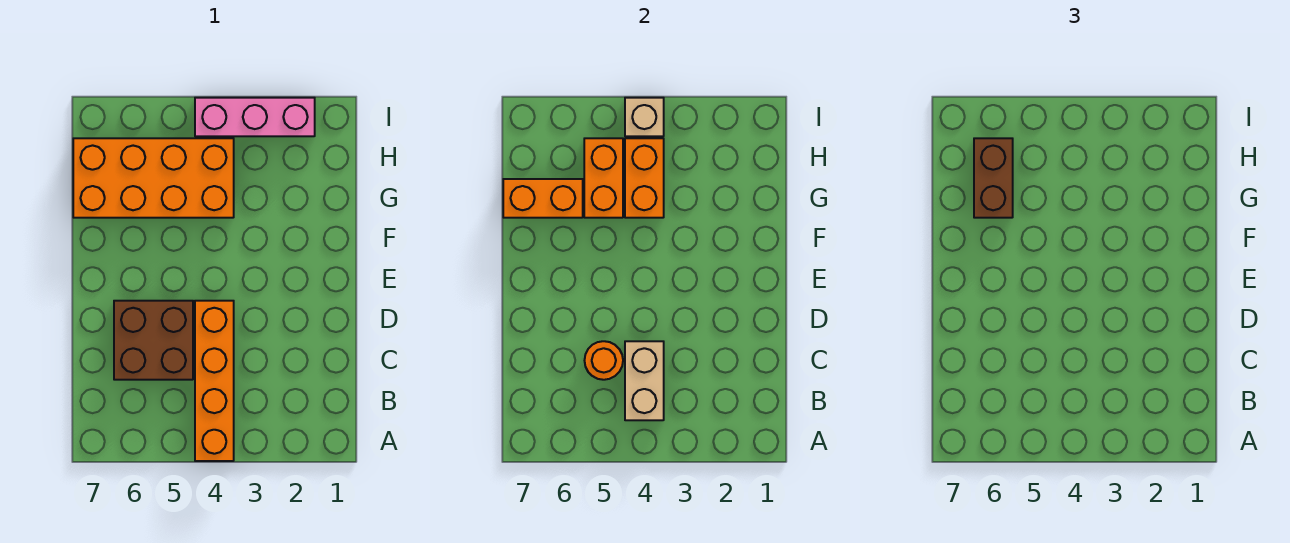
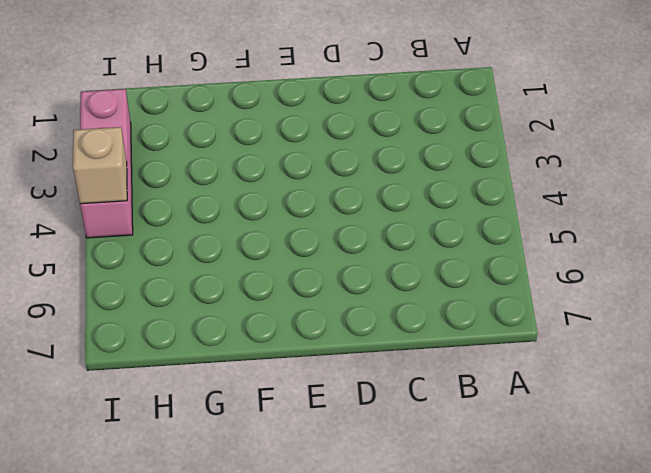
none -> orange brick A4:D4 level 1
none -> brown brick C5:D6 level 1

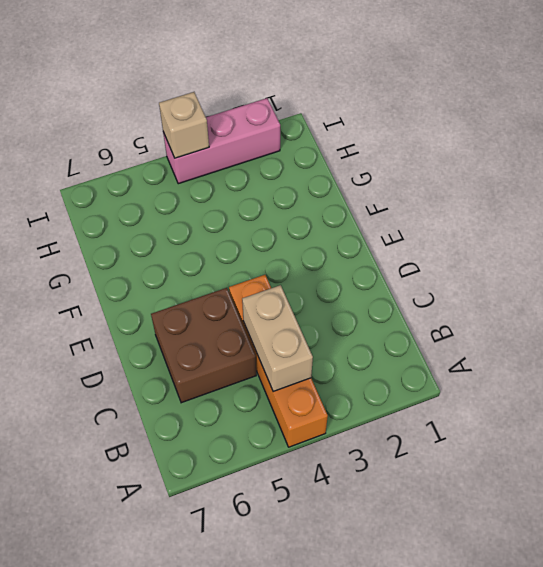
none -> orange brick G4:H7 level 1
none -> orange round brick C5 level 2

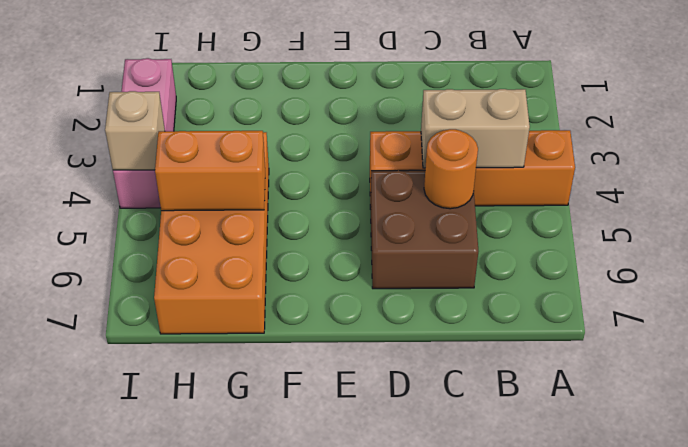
none -> orange brick G4:H4 level 2
none -> orange brick G6:G7 level 2

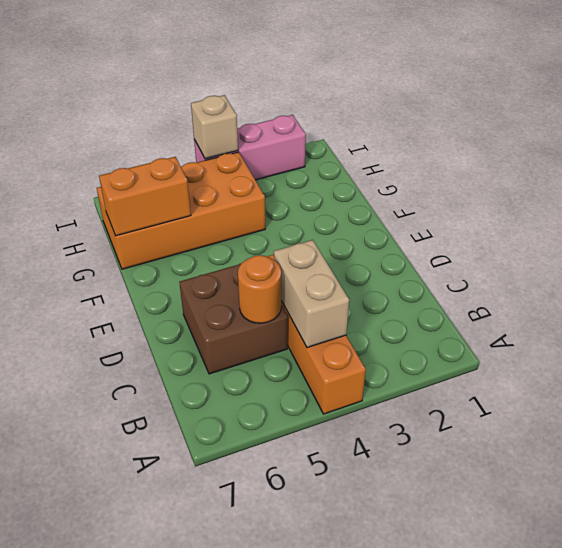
none -> orange brick G4:H4 level 2
none -> orange brick G5:H5 level 2

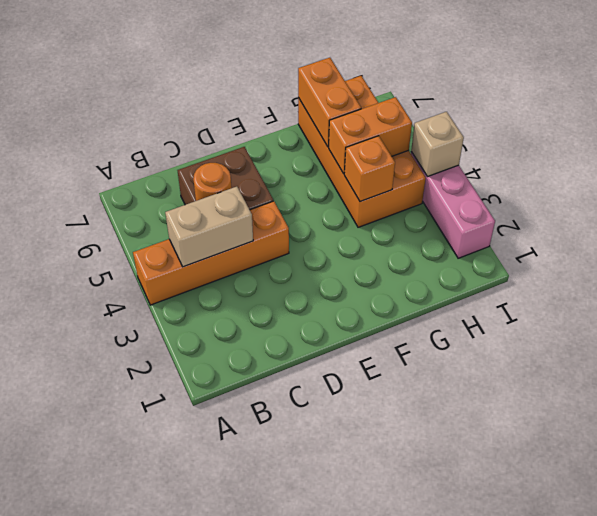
orange brick G4 level 2 -> orange brick G4:H4 level 2
none -> brown brick G6:H6 level 3

